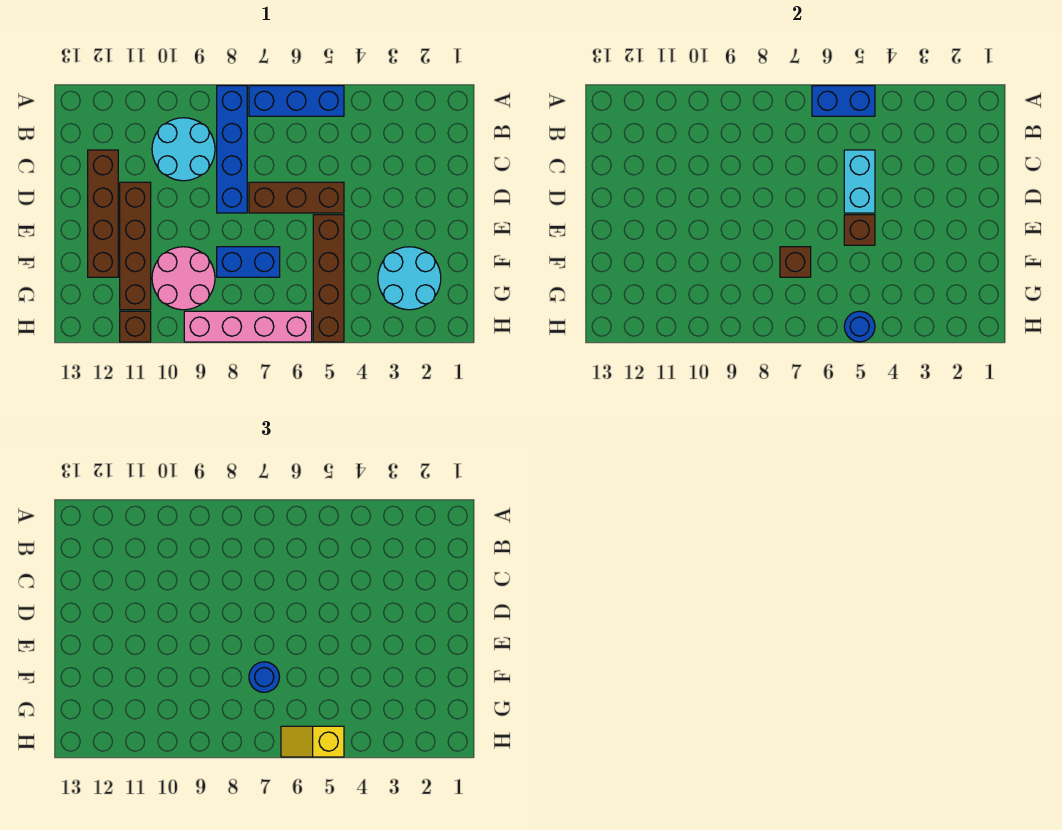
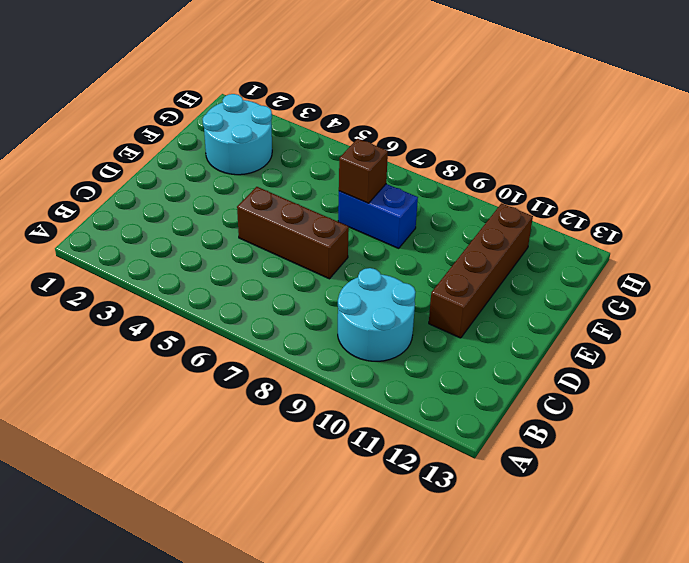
none -> blue brick A5:A7 level 1
none -> blue brick A8:D8 level 1
none -> brown brick C12:F12 level 1

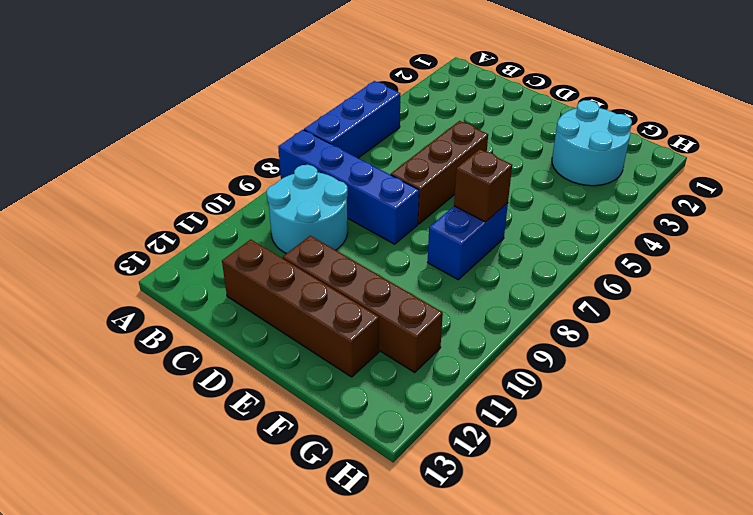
none -> brown brick E5:H5 level 1
none -> pink round brick F9:G10 level 1
none -> pink brick H6:H9 level 1

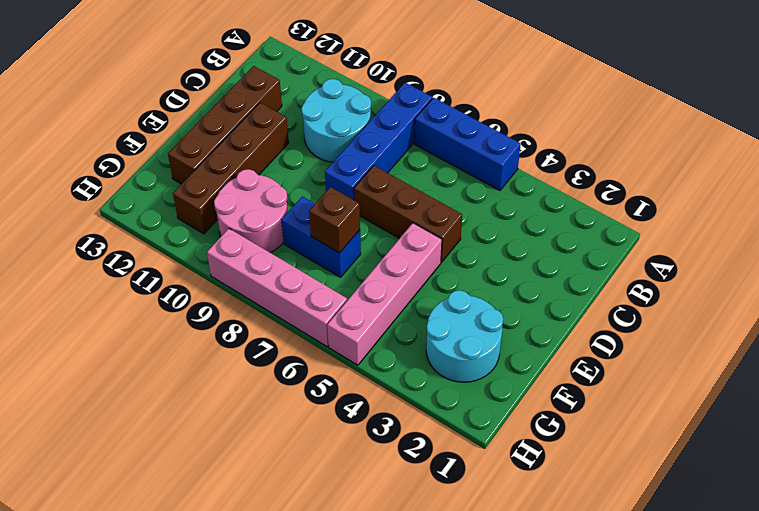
pink brick E5:H5 level 1 -> brown brick E5:H5 level 1
none -> brown brick H11 level 1
none -> blue brick A5:A6 level 2
none -> cyan brick C5:D5 level 2

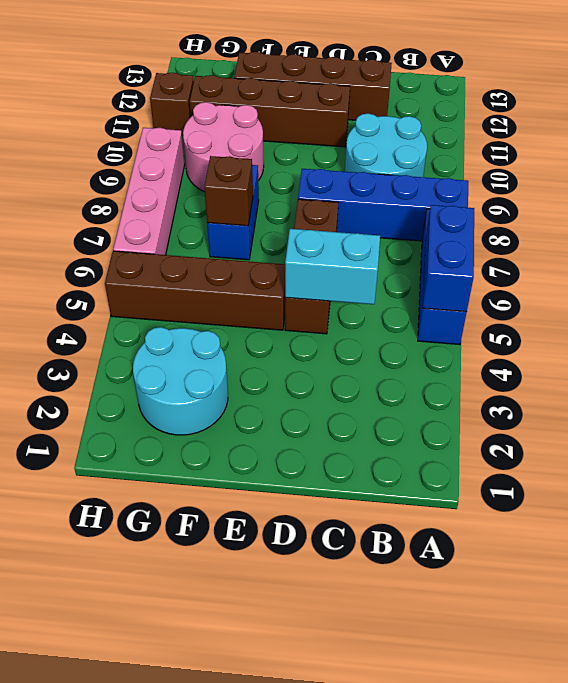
none -> brown brick E5 level 2
none -> blue round brick H5 level 2
none -> blue round brick F7 level 3

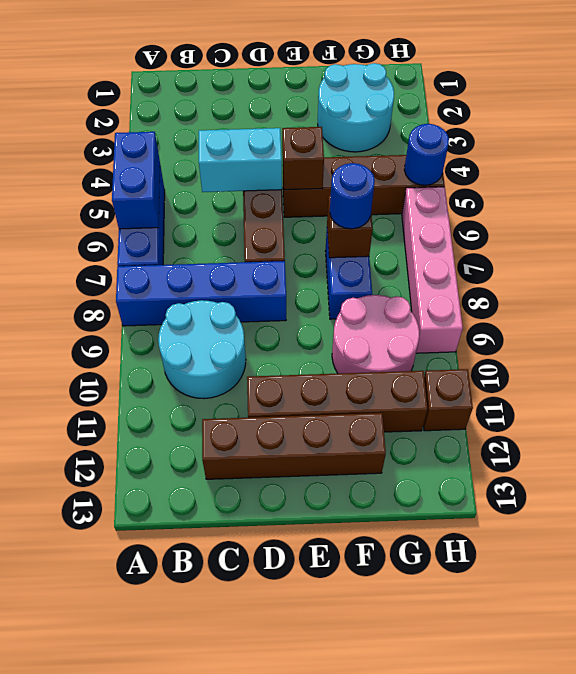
none -> yellow slope H5:H6 level 3 top 5

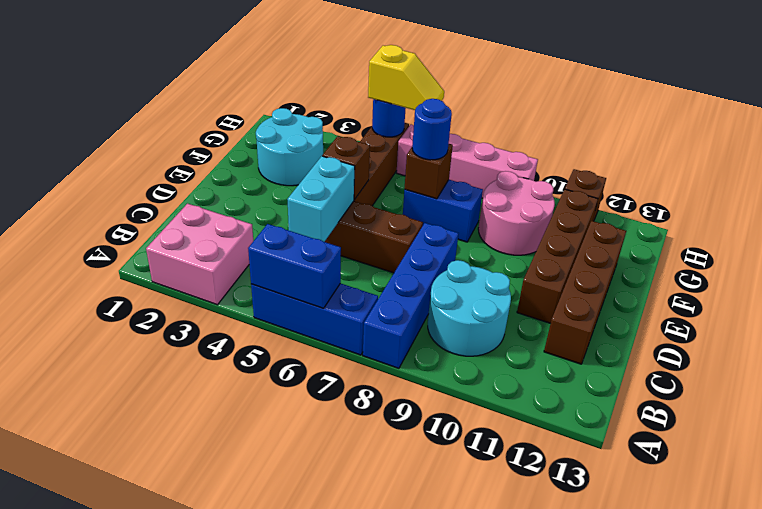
pink brick A2:B3 level 1 -> none

